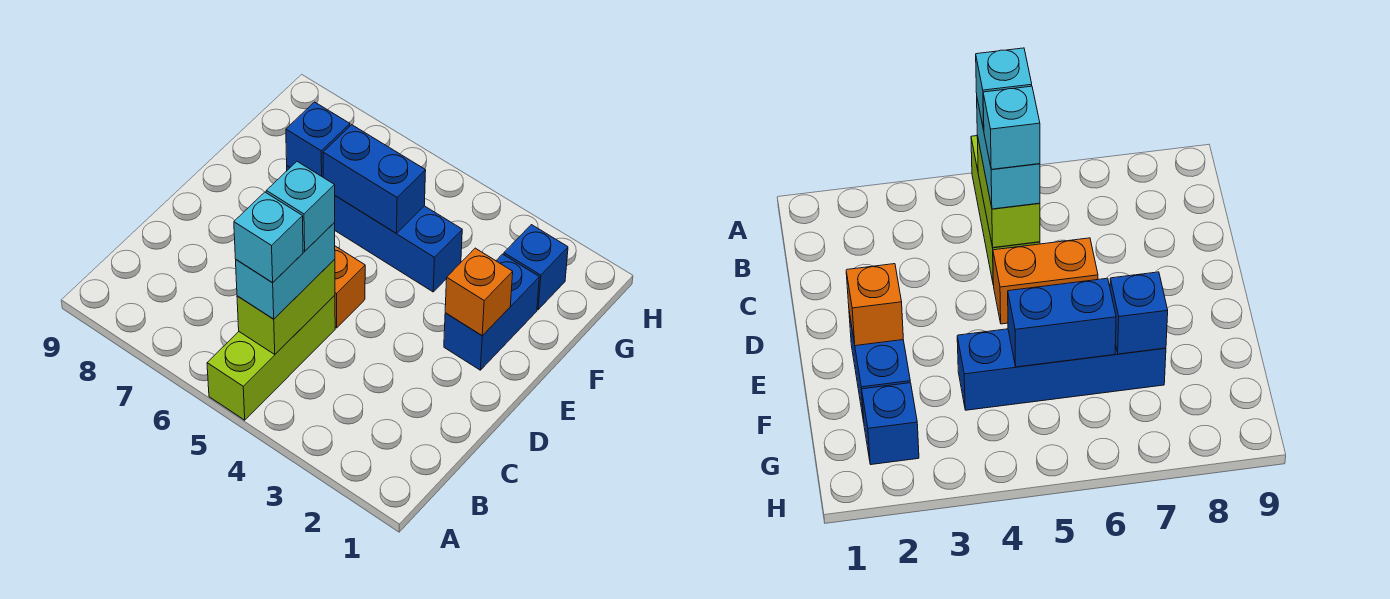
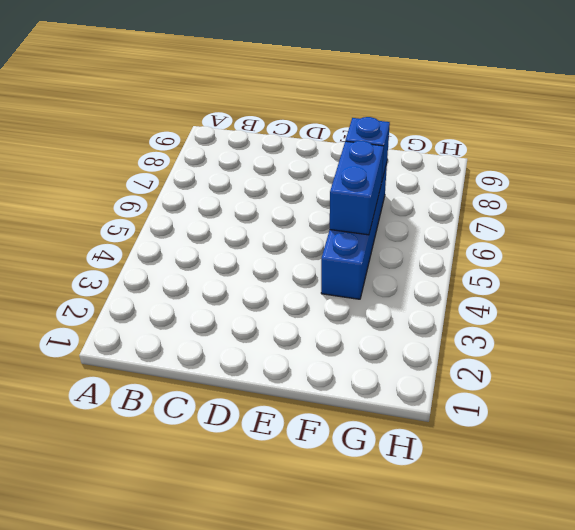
none -> lime brick A5:C5 level 1
none -> orange brick D5:D6 level 1
none -> blue brick E2:F2 level 1

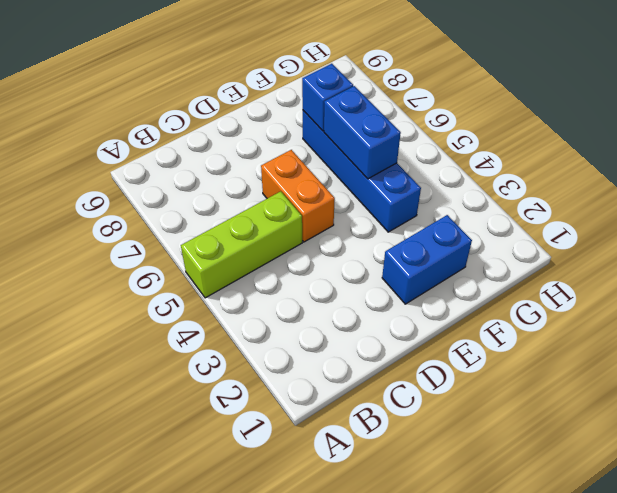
none -> blue brick G2 level 1
none -> lime brick B5:C5 level 2
none -> orange brick E2 level 2

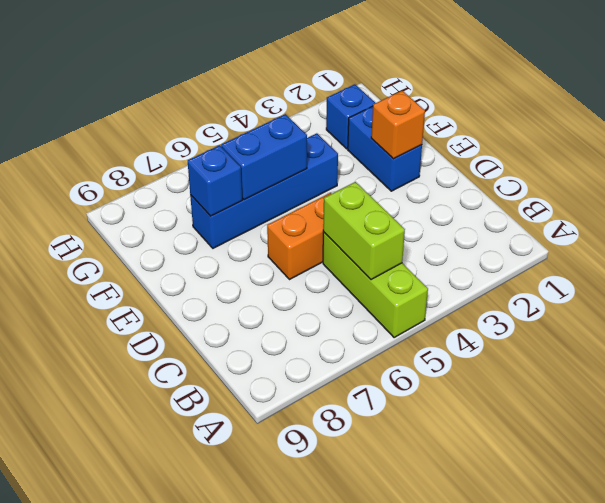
none -> cyan brick B5:C5 level 3
none -> cyan brick B5 level 4
none -> cyan brick C5 level 4

